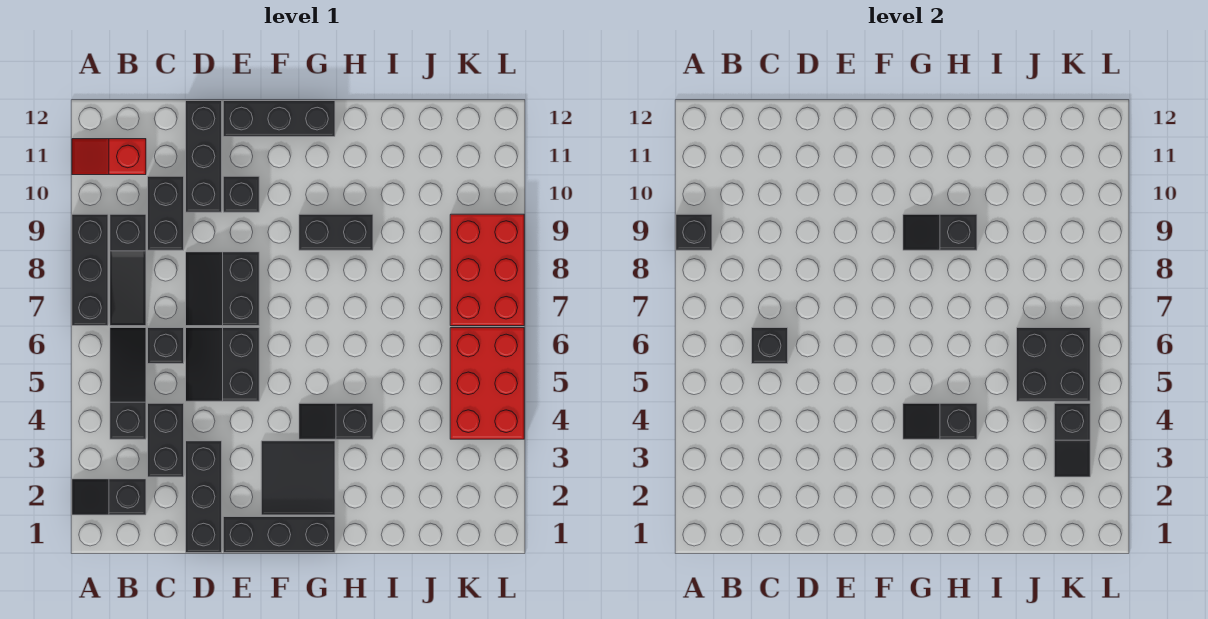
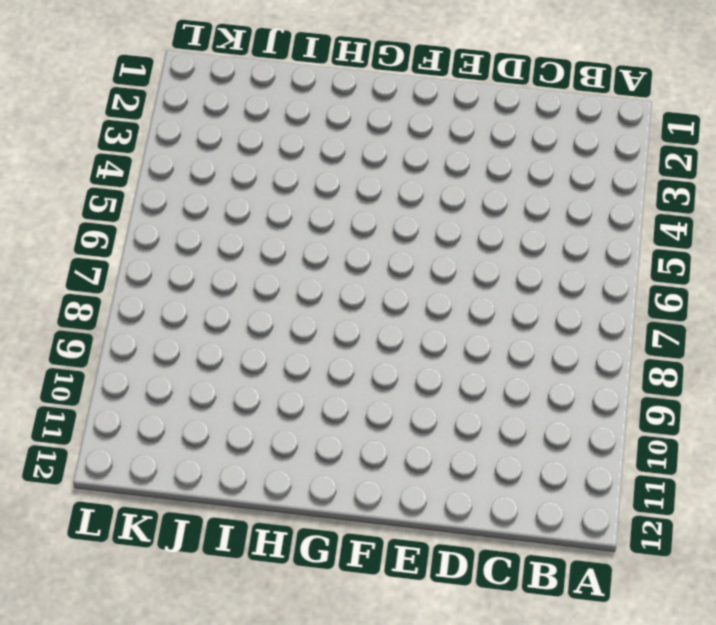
none -> black slope A2:B2 level 1 top B
none -> black brick A7:A9 level 1
none -> red slope A11:B11 level 1 top B

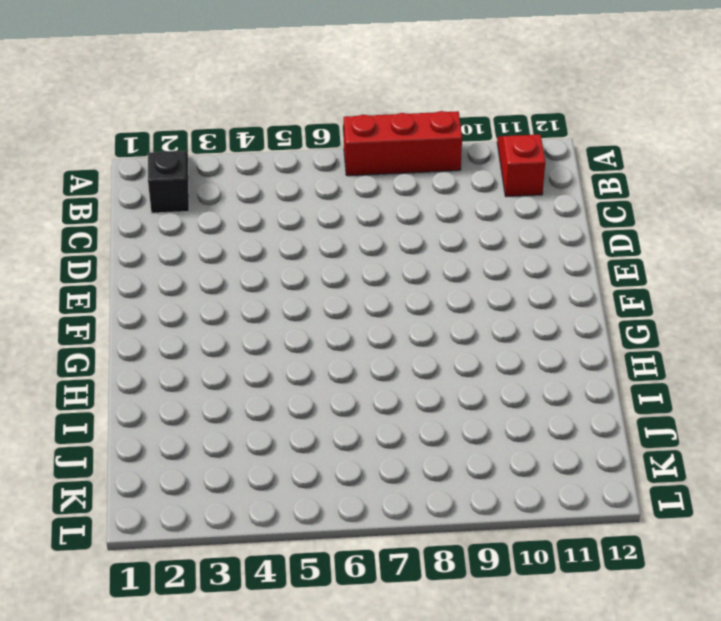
red brick A7:A9 level 1 -> black brick A7:A9 level 1
none -> black slope B4:B6 level 1 top 4
none -> black slope B7:B9 level 1 top 9
none -> black brick C3:C4 level 1

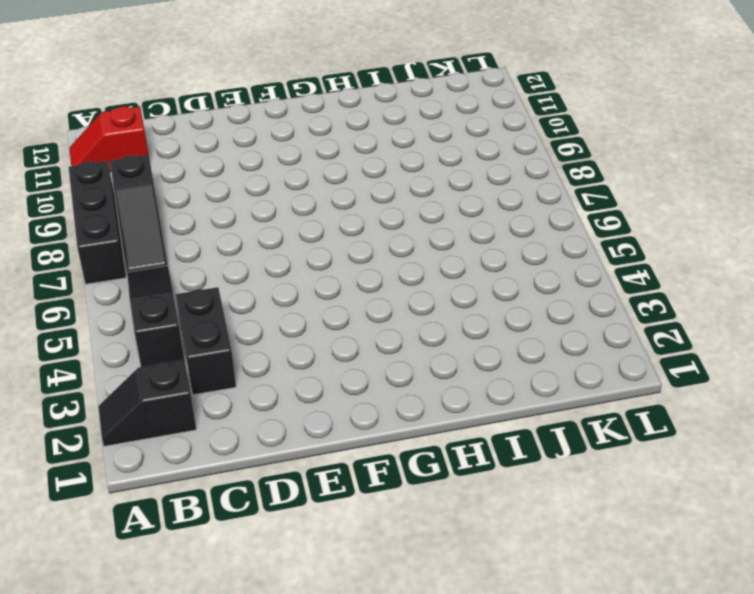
none -> black brick C6 level 1
none -> black brick C9:C10 level 1
none -> black brick D1:D3 level 1

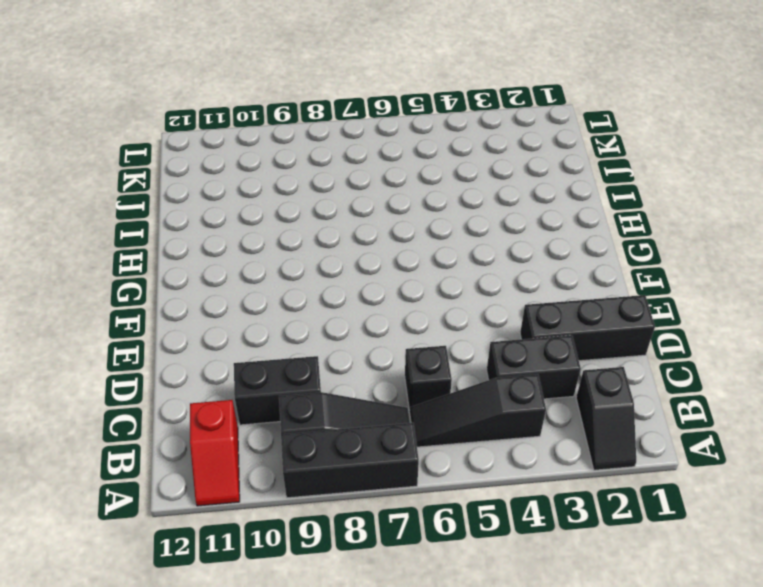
none -> black slope D5:E6 level 1 top E
none -> black slope D7:E8 level 1 top E
none -> black brick D10:D12 level 1

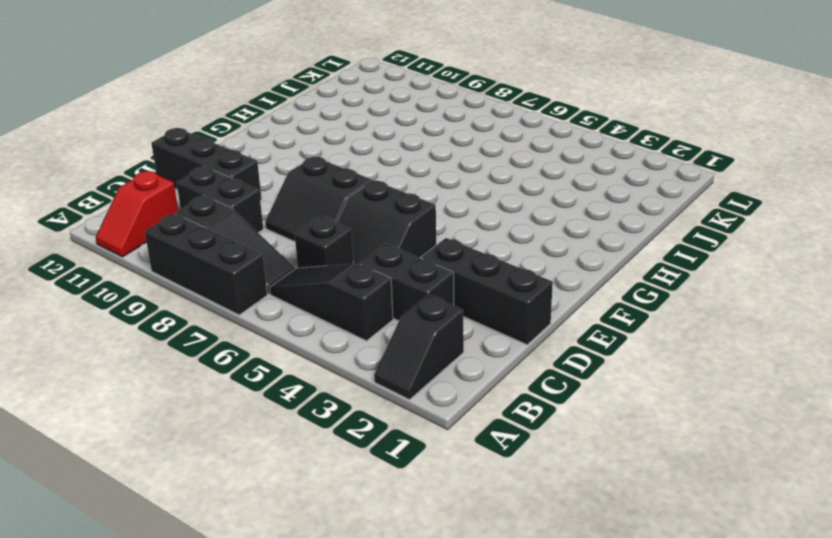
none -> black brick E1:G1 level 1
none -> black brick E10 level 1
none -> black brick E12:G12 level 1

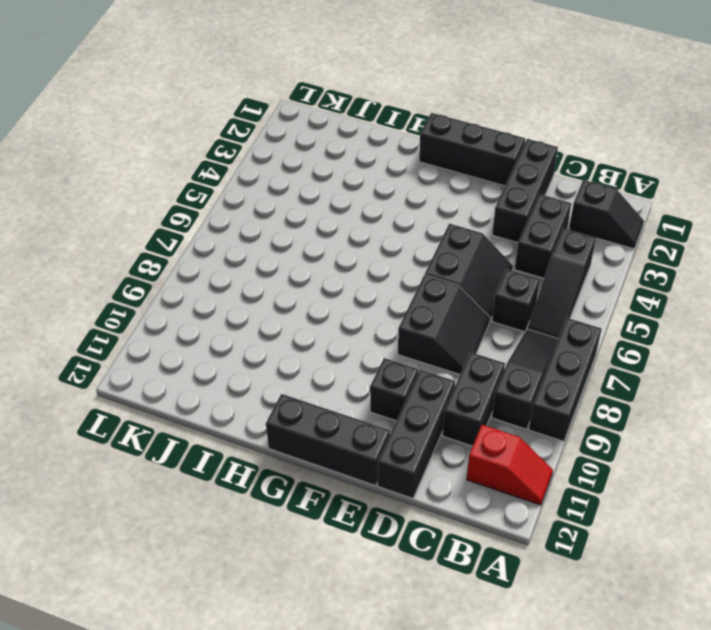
none -> black tile F2:G3 level 1
none -> black slope G4:H4 level 1 top H
none -> black brick G9:H9 level 1

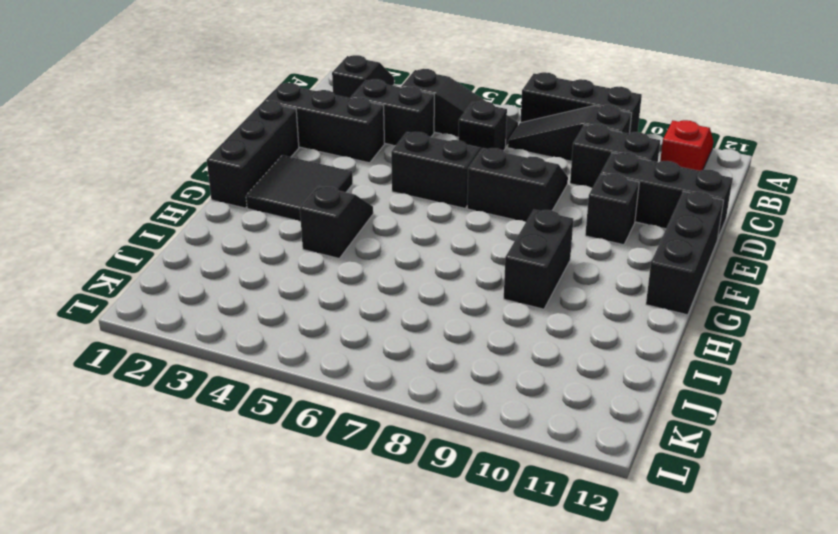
none -> red brick K4:L6 level 1
none -> red brick K7:L9 level 1
none -> black brick A9 level 2

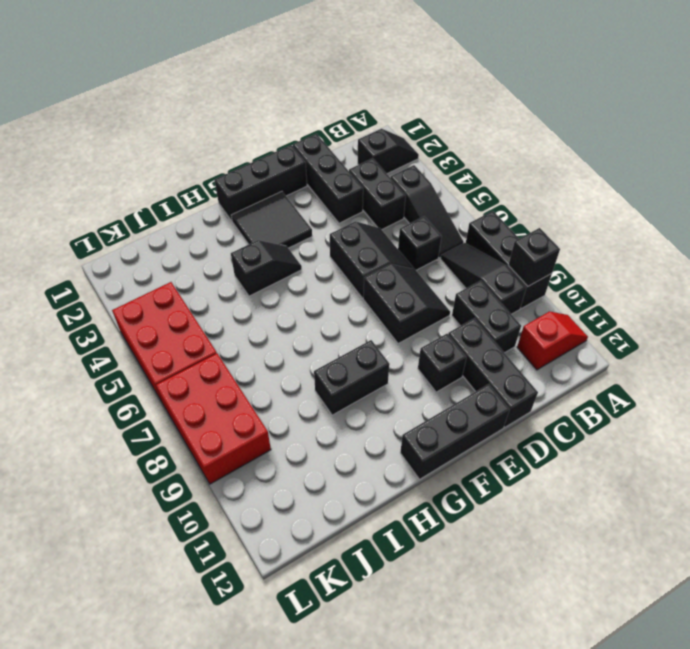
none -> black brick C6 level 2
none -> black slope G4:H4 level 2 top H
none -> black slope G9:H9 level 2 top H

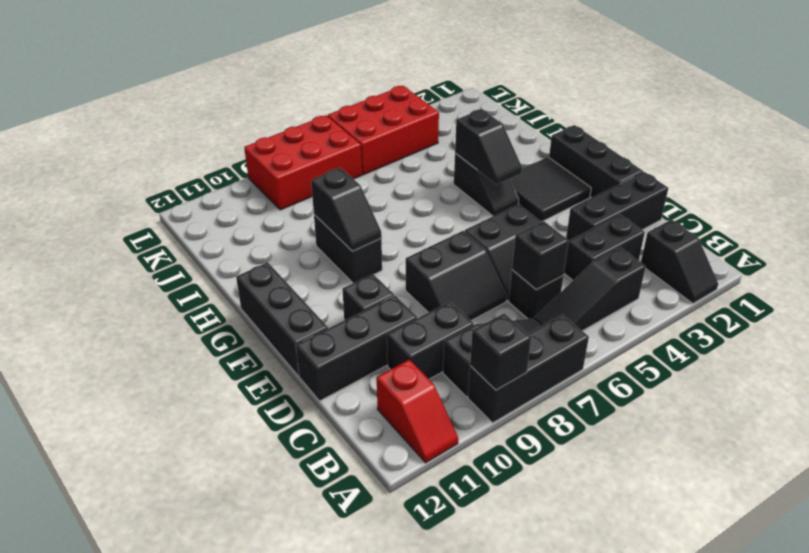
none -> black brick J5:K6 level 2
none -> black slope K3:K4 level 2 top 4

